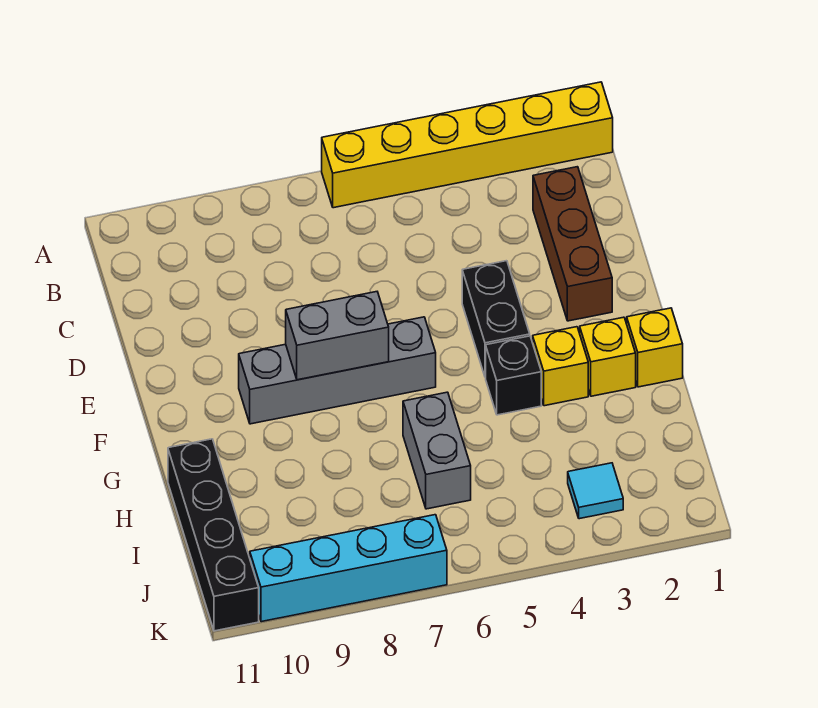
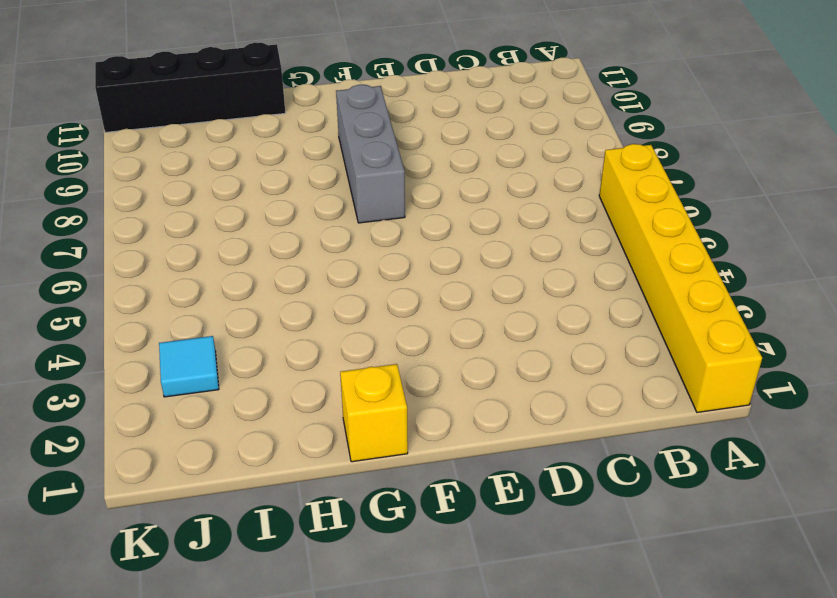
grey brick F7:F9 level 1 -> grey brick F6:F9 level 1
none -> brown brick C2:E2 level 1
none -> black brick E4:F4 level 1
none -> yellow brick G2 level 1

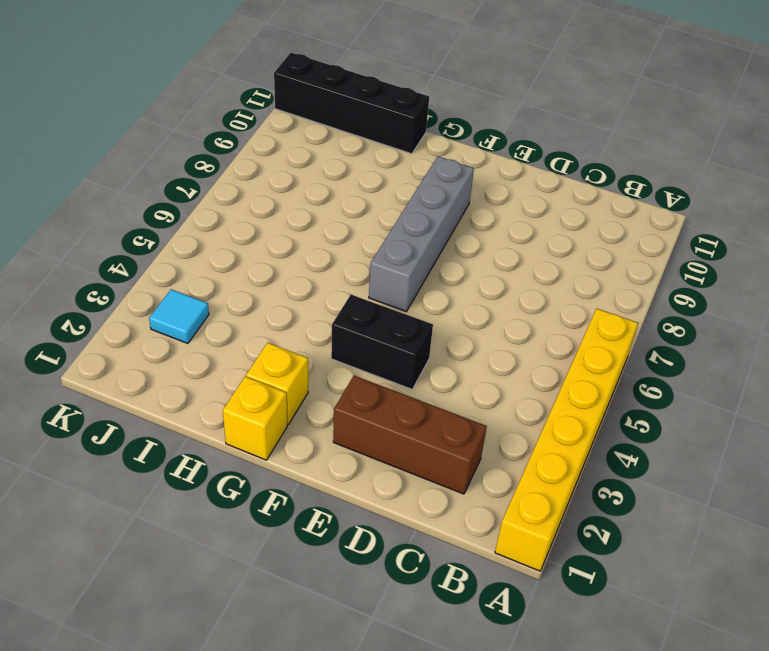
none -> yellow brick G3 level 1
none -> black brick G4 level 1
none -> grey brick H6:I6 level 1

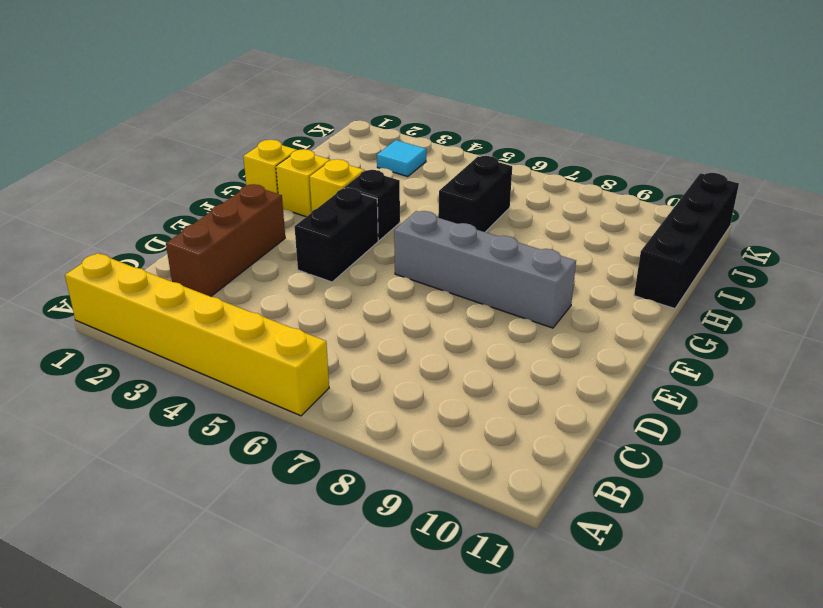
black brick H6:I6 level 1 -> grey brick H6:I6 level 1
none -> cyan brick K7:K10 level 1
none -> grey brick F7:F8 level 2

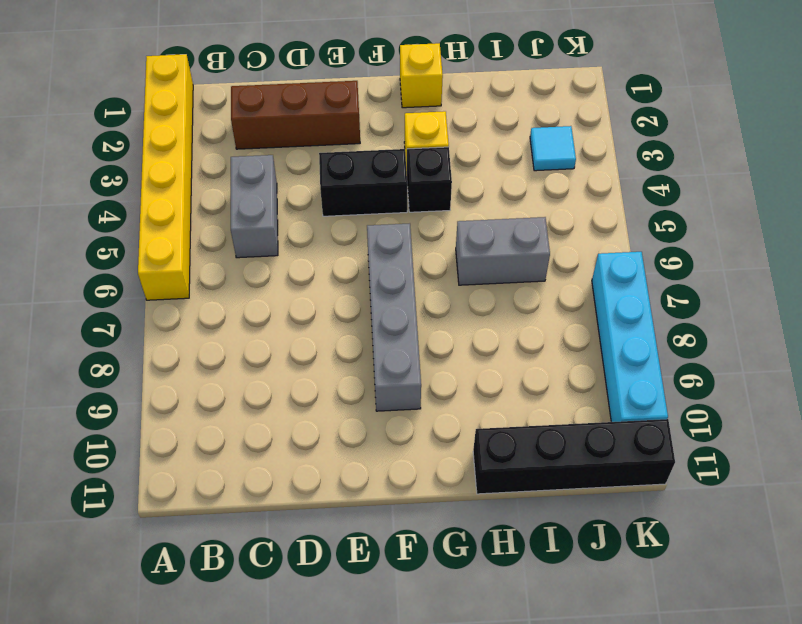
grey brick C4:C5 level 1 -> grey brick F7:F8 level 2
none -> yellow brick G2 level 1

